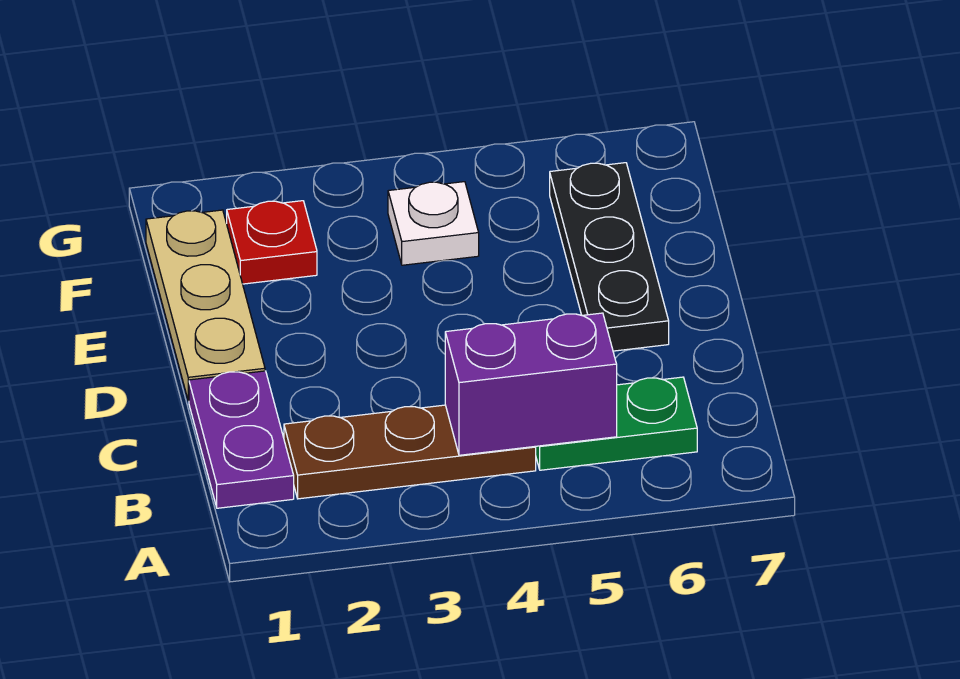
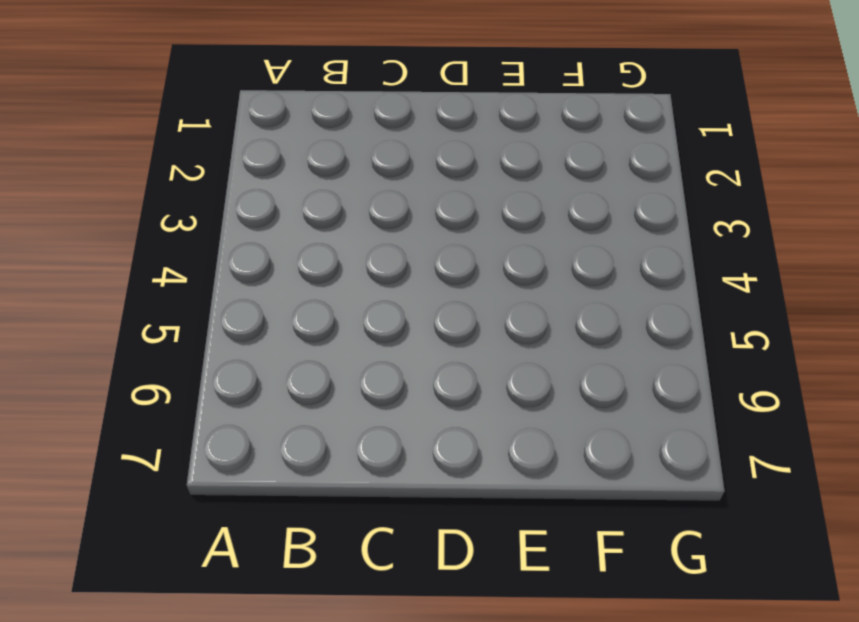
none -> purple plate B1:C1 level 1
none -> brown plate B2:B4 level 1

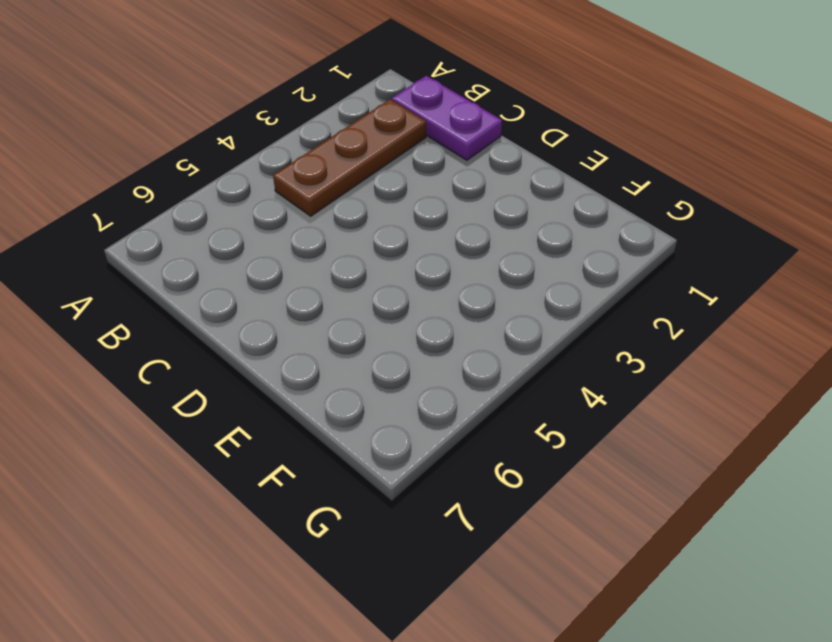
none -> green plate B5:B6 level 1
none -> tan plate D1:F1 level 1

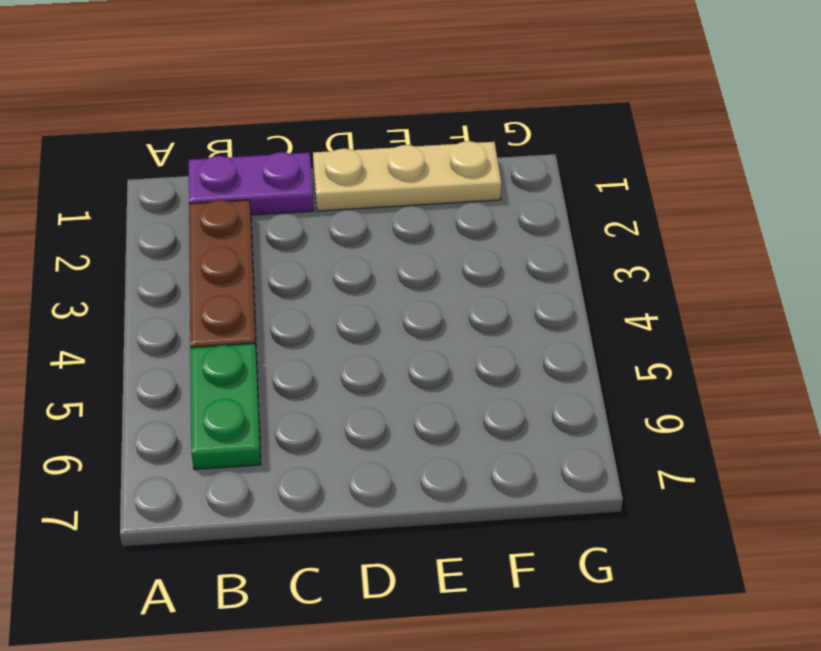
none -> black plate D6:F6 level 1
none -> red plate F2 level 1

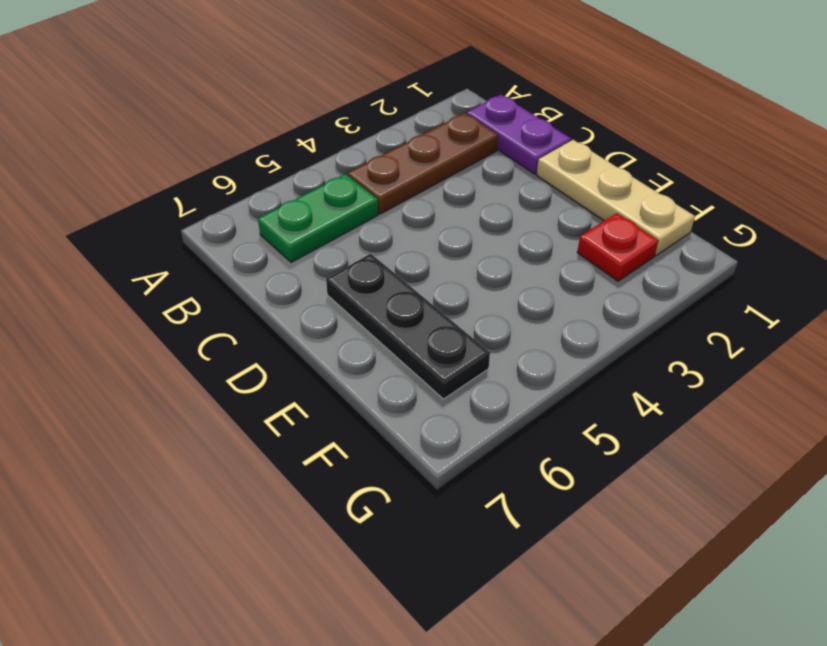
none -> white plate F4 level 1
none -> purple brick B4:B5 level 2

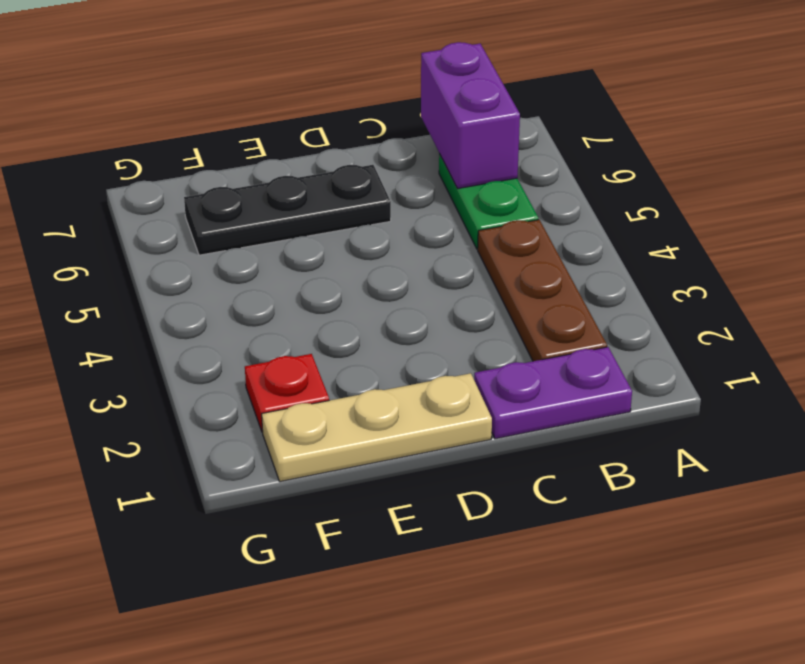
purple brick B6:B7 level 2 -> purple brick B4:B5 level 2
none -> white plate F4 level 1

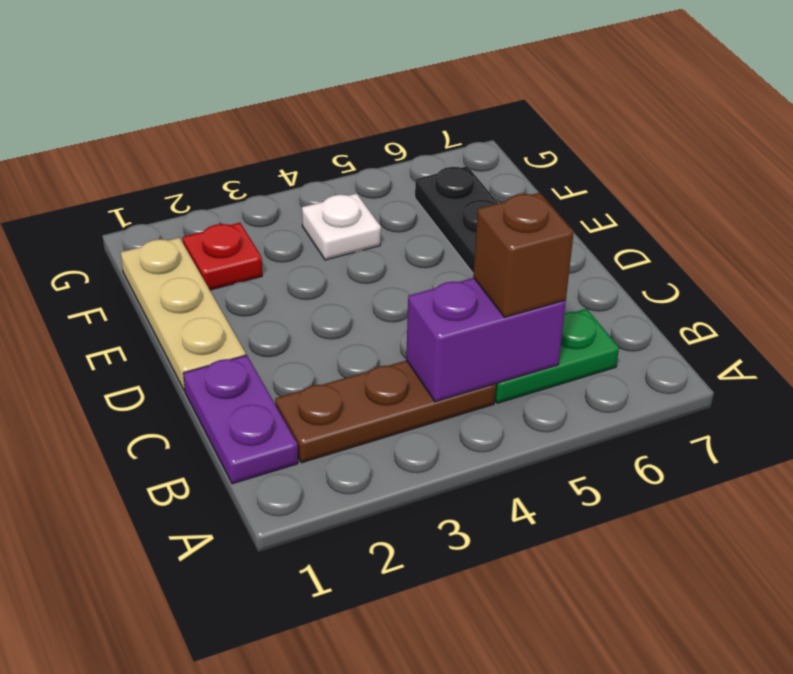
brown brick B5 level 3 -> none

